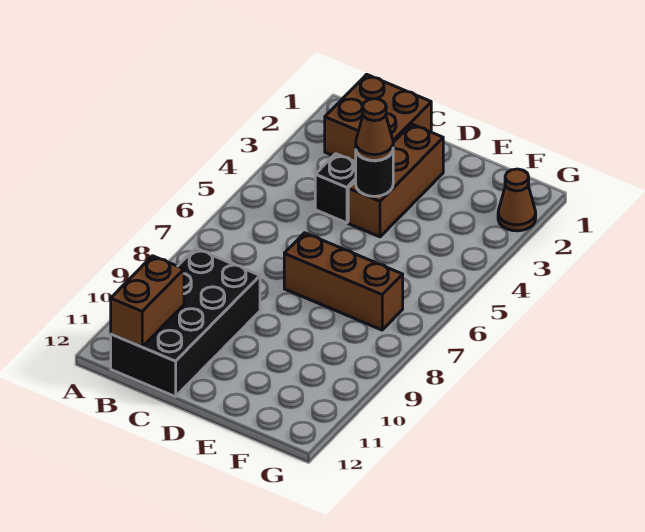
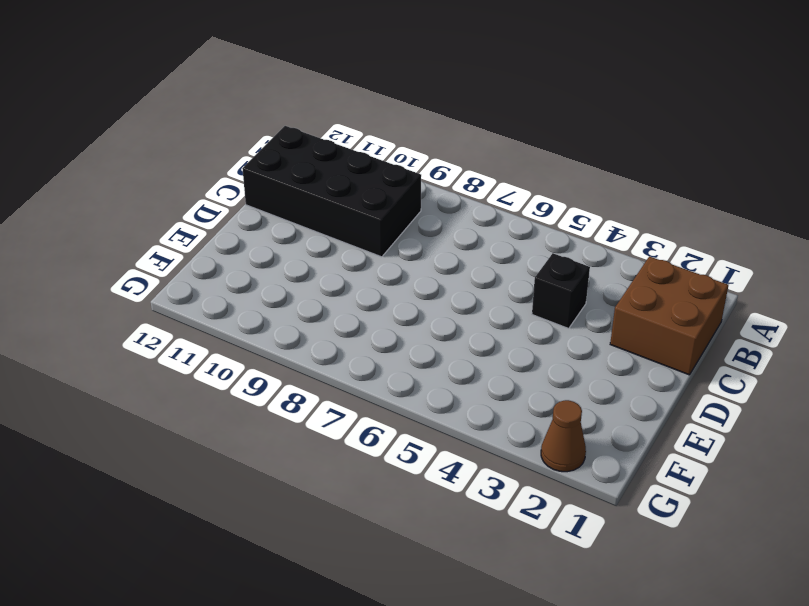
none -> brown brick D2:D4 level 1
none -> brown brick D7:F7 level 1

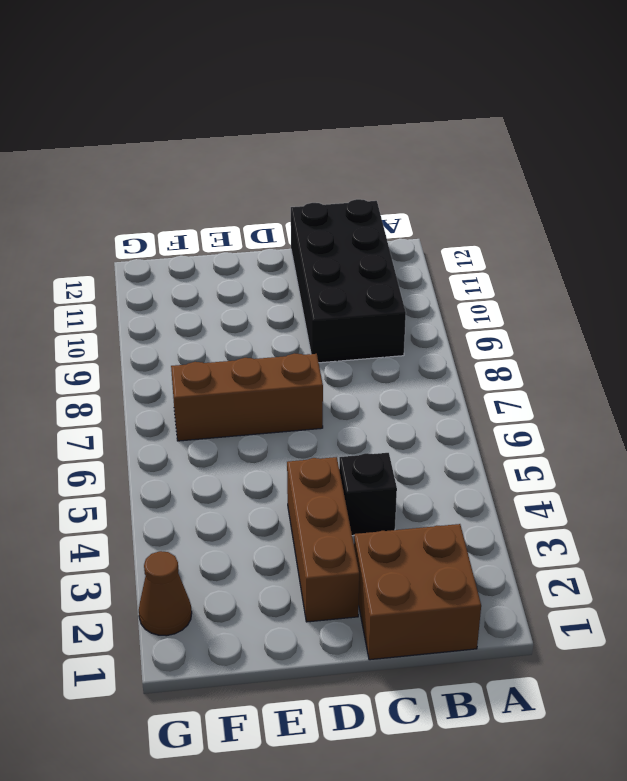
none -> brown brick B11:B12 level 2
none -> black round brick D4 level 2

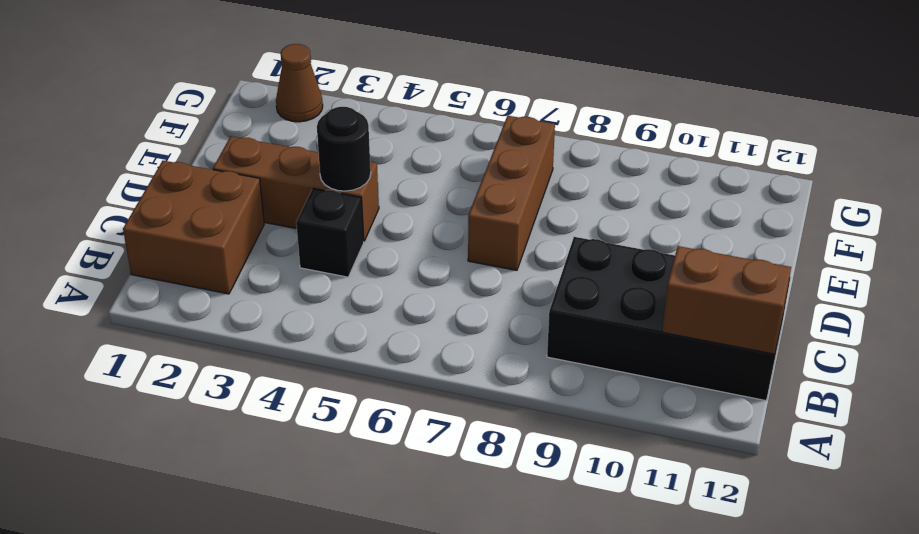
none -> brown cone D4 level 3

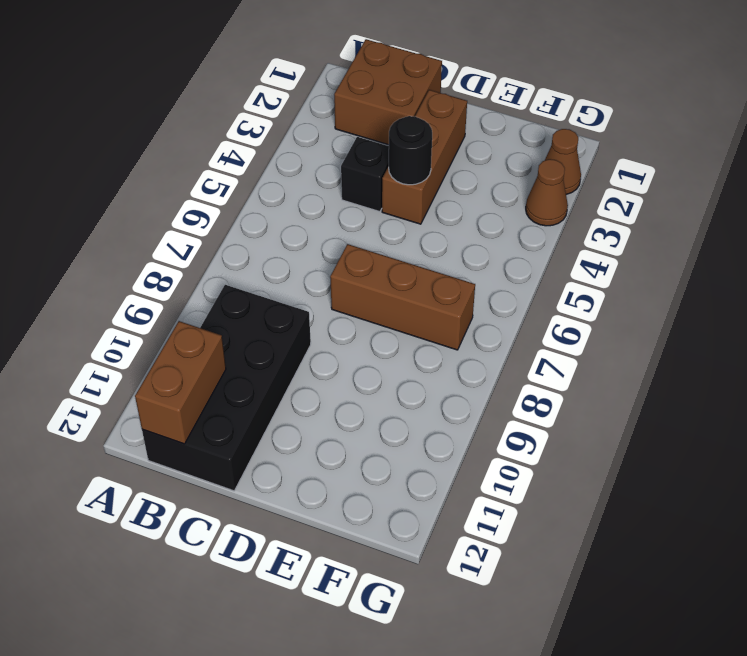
brown cone G3 level 1 -> brown cone D4 level 3

